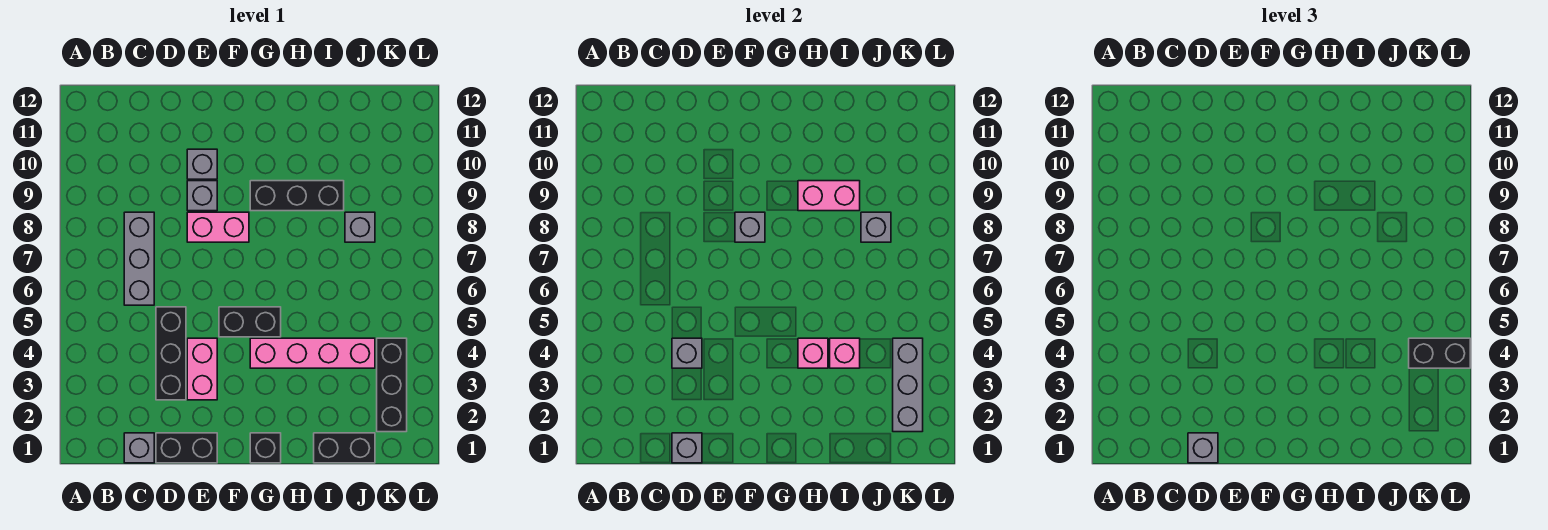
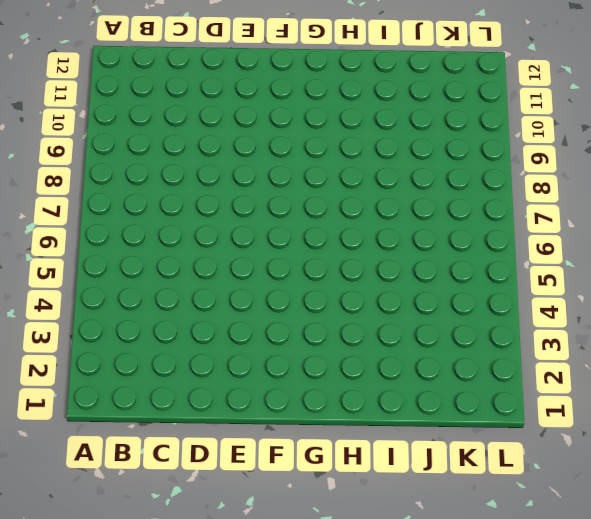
none -> grey brick C1 level 1
none -> grey brick C6:C8 level 1
none -> black brick D1:E1 level 1

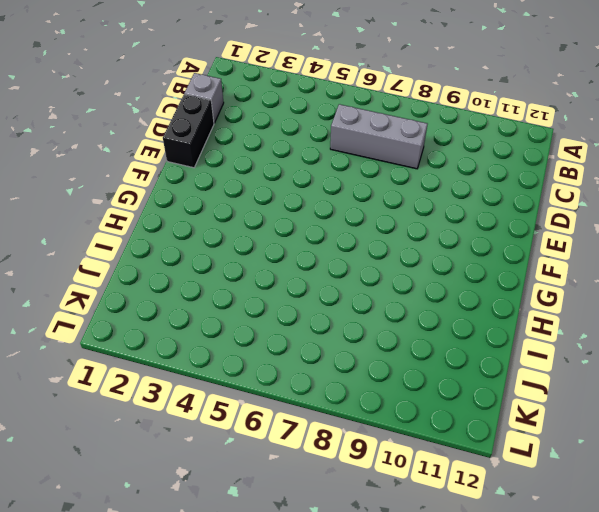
none -> black brick D3:D5 level 1
none -> pink brick E3:E4 level 1
none -> pink brick E8:F8 level 1

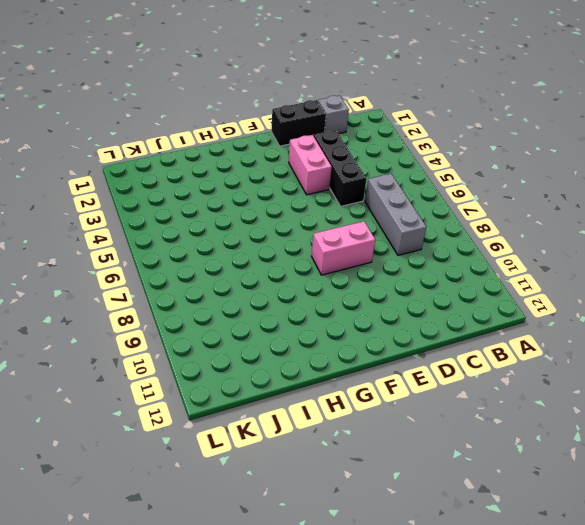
none -> grey brick E9 level 1
none -> grey brick E10 level 1
none -> black brick F5:G5 level 1

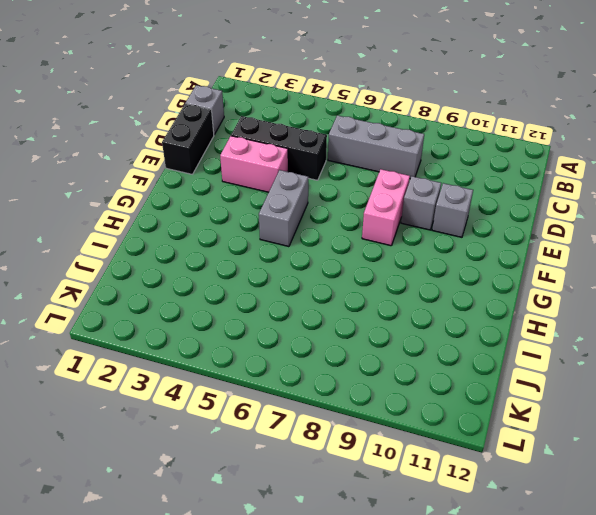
grey brick F5:G5 level 1 -> black brick F5:G5 level 1
none -> black brick G1 level 1
none -> pink brick G4:J4 level 1
none -> black brick G9:I9 level 1

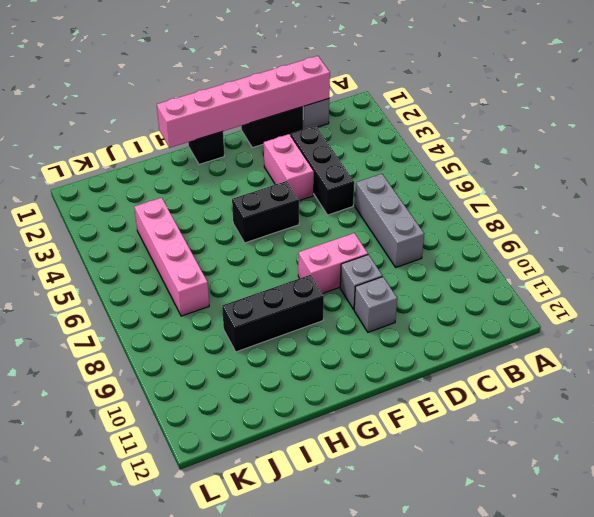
pink brick C1:H1 level 2 -> grey brick D1 level 2
pink brick J4:J7 level 1 -> pink brick G4:J4 level 1
none -> black brick I1:J1 level 1
none -> grey brick J8 level 1
none -> black brick K2:K4 level 1

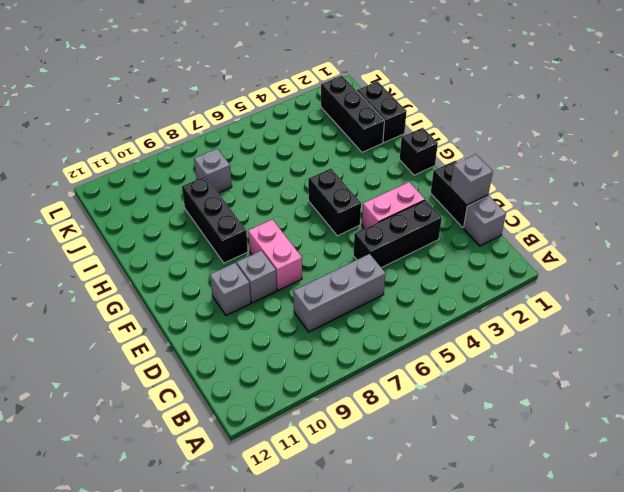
black brick I2:K2 level 1 -> black brick K2:K4 level 1
none -> pink brick G4:J4 level 1
none -> grey brick D4 level 2
none -> grey brick F8 level 2

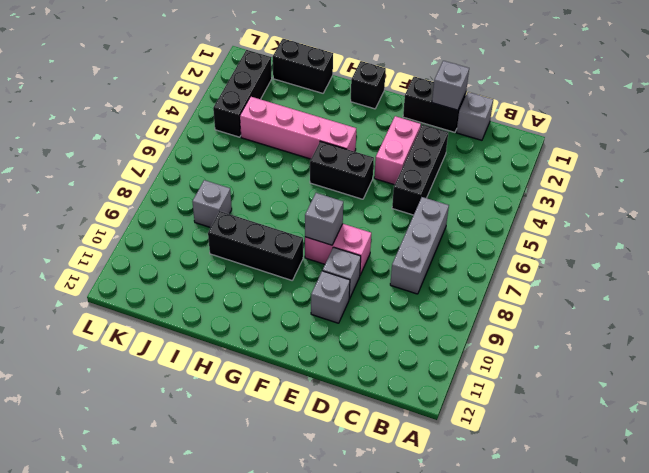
none -> grey brick D4 level 2
none -> pink brick H4 level 2
none -> pink brick H9:I9 level 2

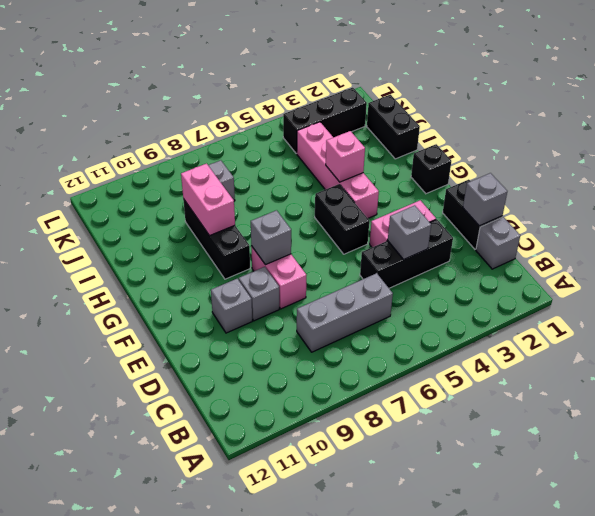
none -> pink brick I4 level 2
none -> grey brick J8 level 2
none -> grey brick K2:K4 level 2

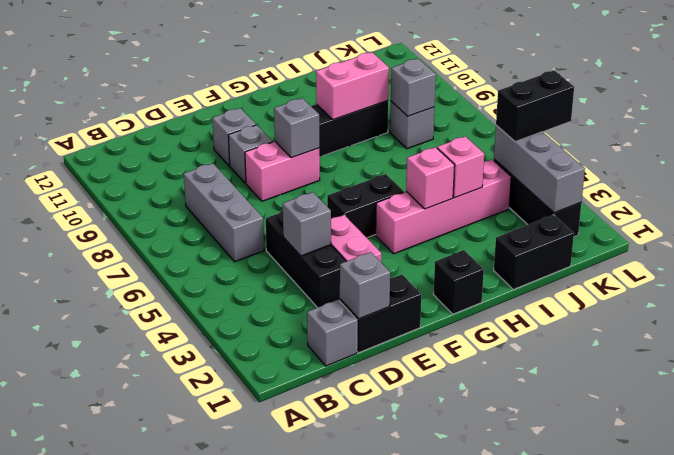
none -> grey brick D1 level 3

